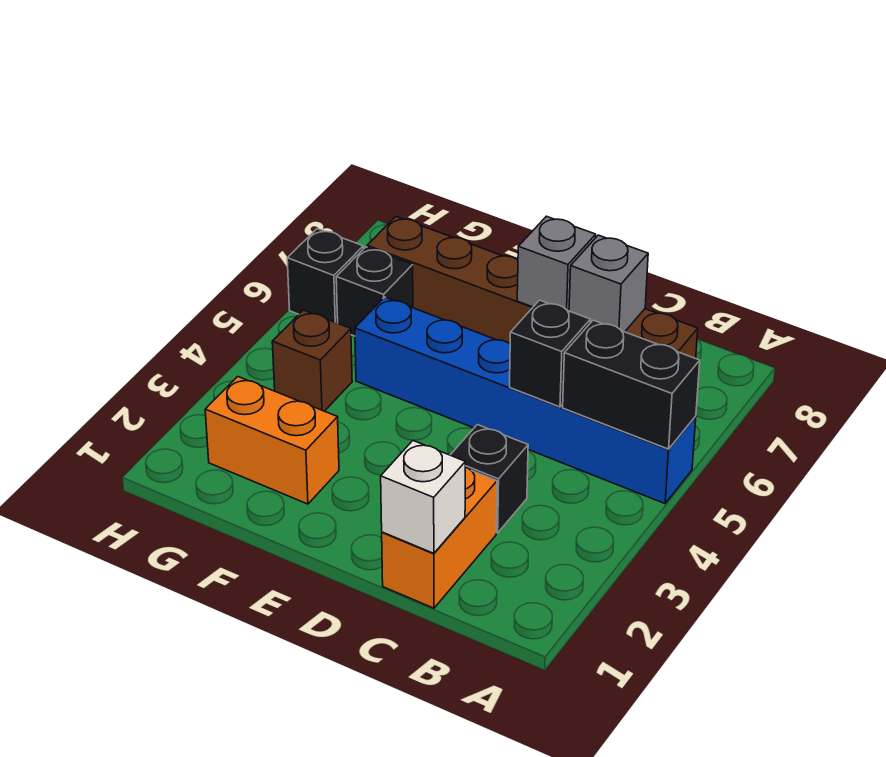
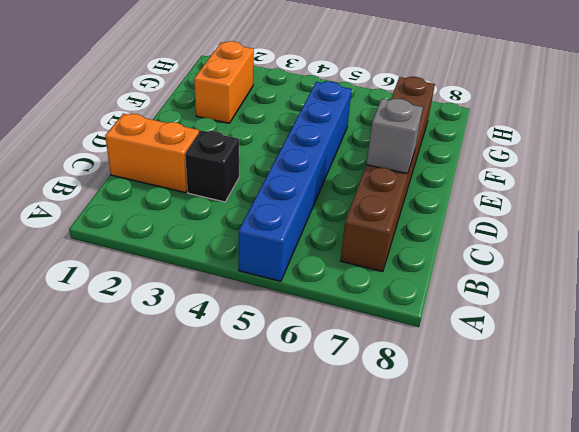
none -> brown brick G4 level 1
none -> black brick G6 level 1
none -> black brick H6 level 1

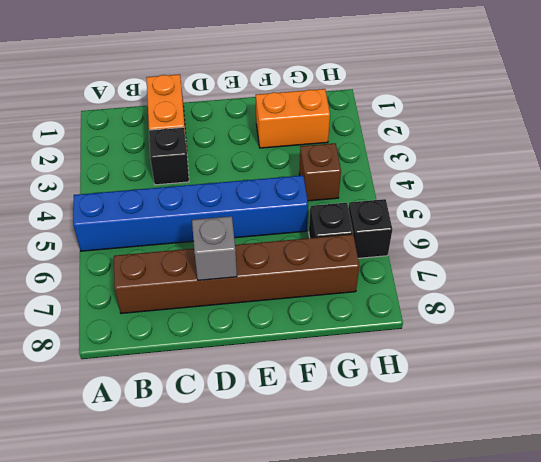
none -> black brick A5:B5 level 2
none -> white brick C1 level 2
none -> black brick C5 level 2

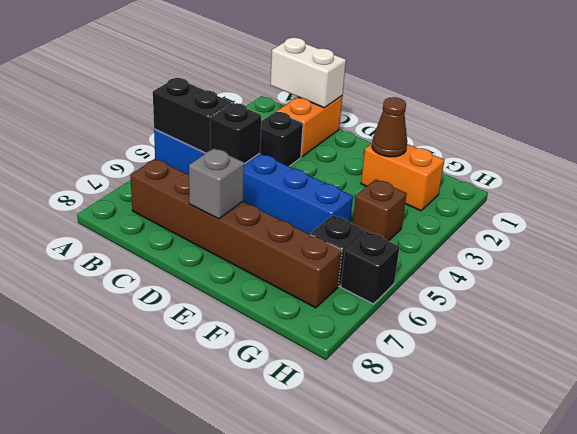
white brick B1:C1 level 2 -> white brick C1 level 2
brown cone F2 level 2 -> none
none -> grey brick C7 level 2

